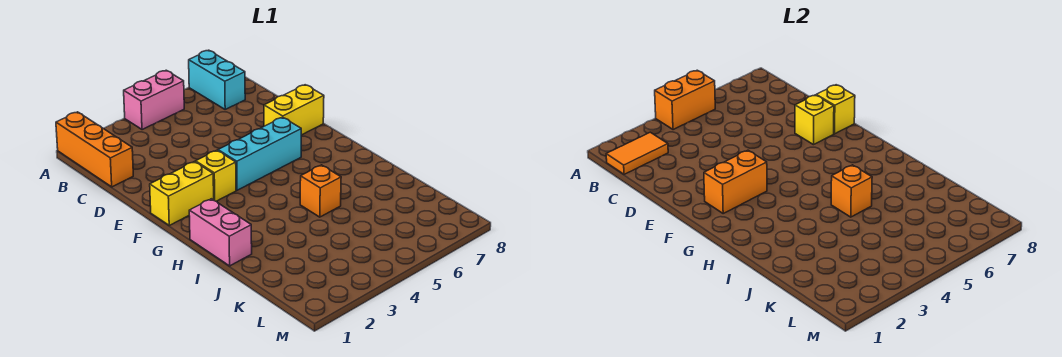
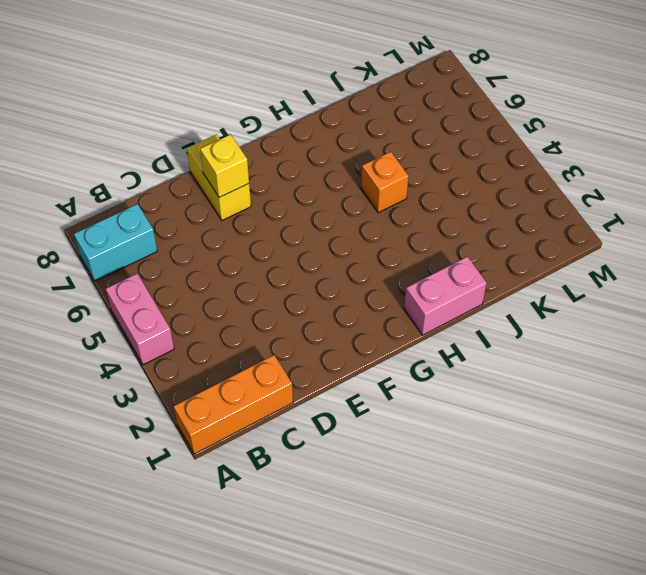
none -> yellow brick F1:F2 level 1
none -> yellow brick F3 level 1
none -> cyan brick F4:F6 level 1

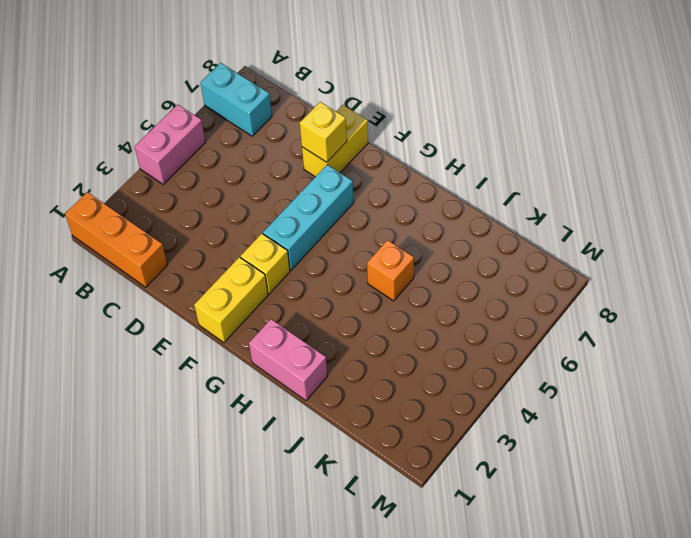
none -> orange brick A4:A5 level 2
none -> orange tile B1:B2 level 2
none -> yellow brick E8 level 2

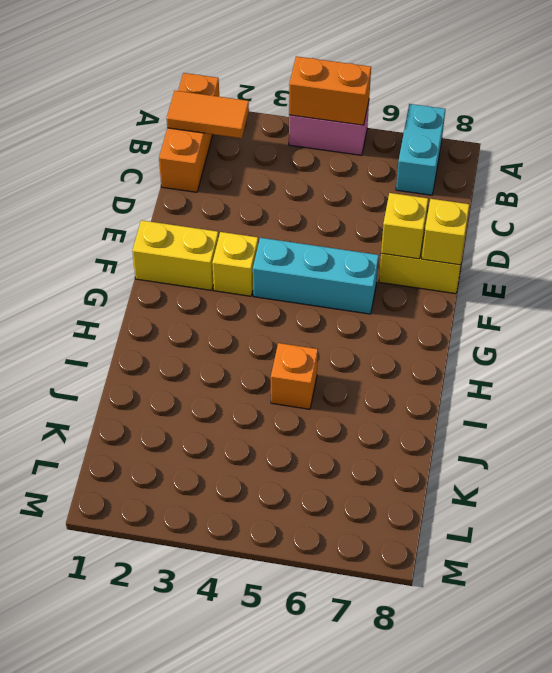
none -> pink brick H1:I1 level 1
none -> orange brick F2:F3 level 2
none -> orange brick I5 level 2

